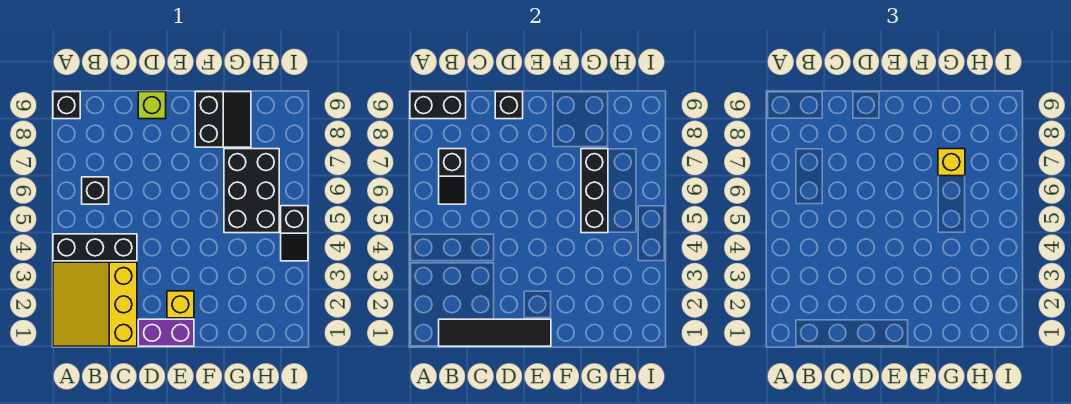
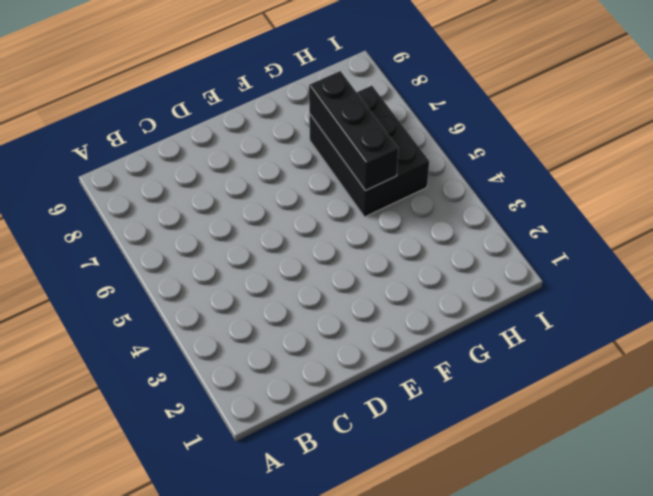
none -> yellow slope A1:C3 level 1 top C
none -> black brick A4:C4 level 1
none -> black brick A9 level 1

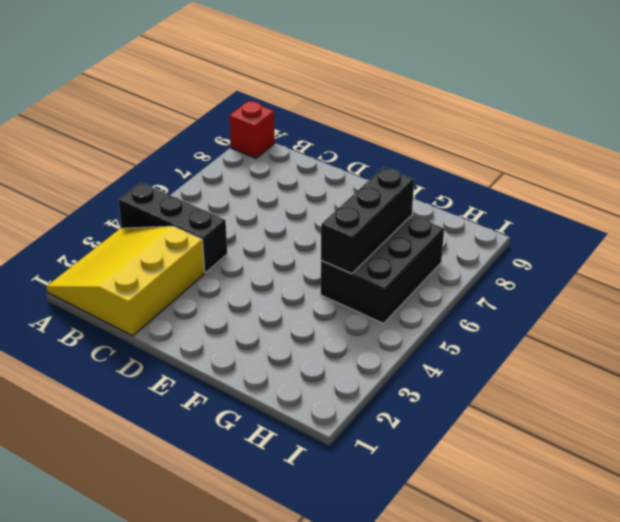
red brick A9 level 1 -> black brick A9 level 1
none -> black brick B6 level 1
none -> purple brick D1:E1 level 1
none -> lime brick D9 level 1

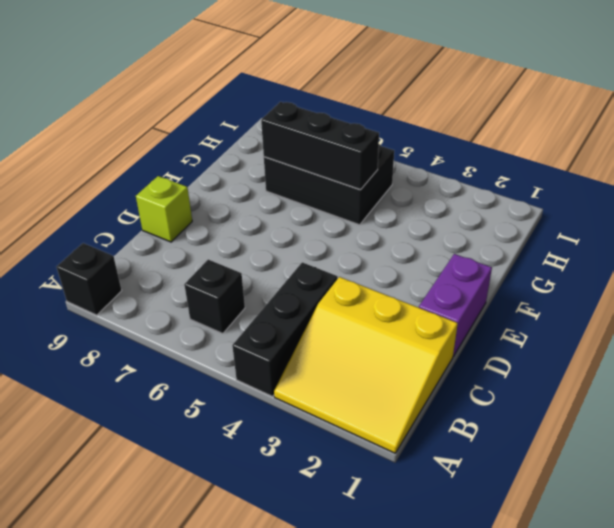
none -> yellow brick E2 level 1
none -> black slope F8:G9 level 1 top F
none -> black slope I4:I5 level 1 top 5

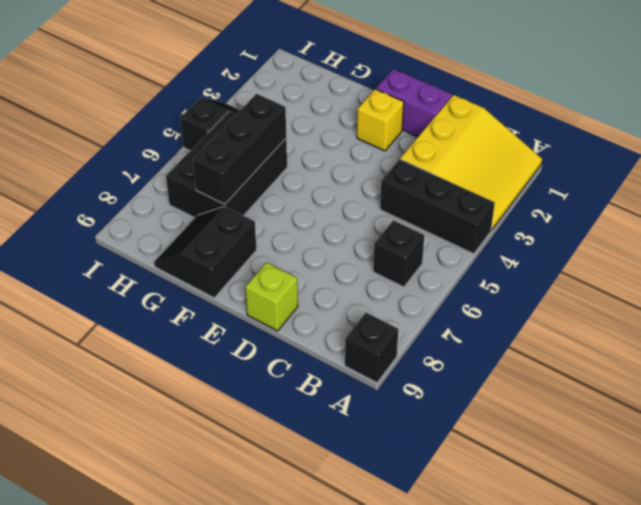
none -> black brick A9:B9 level 2
none -> black tile B1:E1 level 2
none -> black slope B6:B7 level 2 top 7

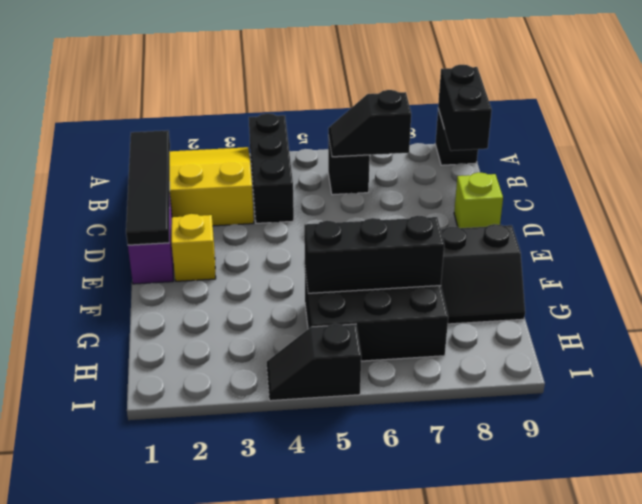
none -> black brick D9 level 2
none -> yellow brick G7 level 3

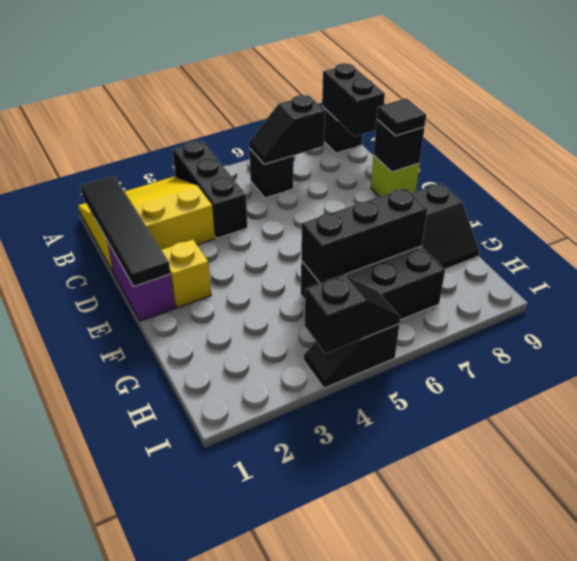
black tile D9 level 3 -> none
black slope I4:I5 level 2 top 4 -> none
none -> yellow brick G7 level 3

